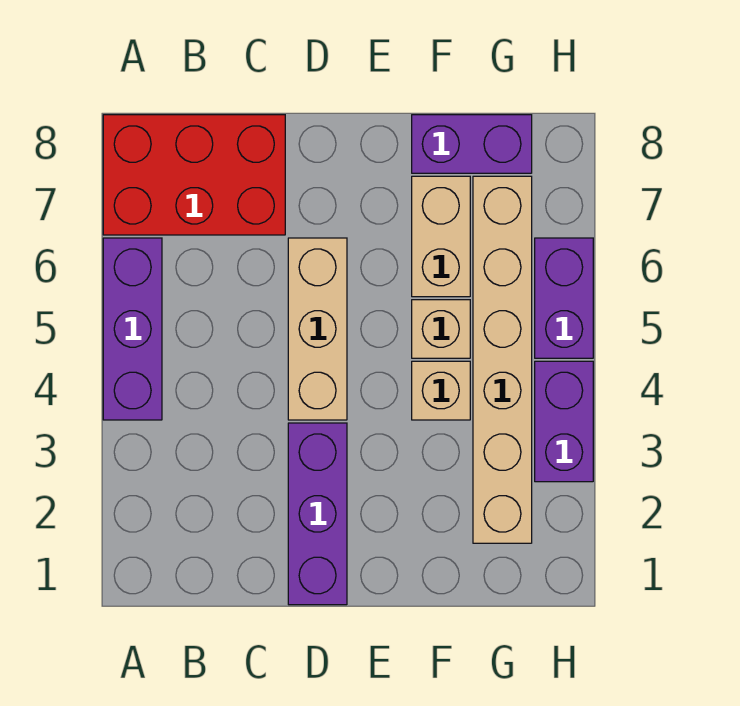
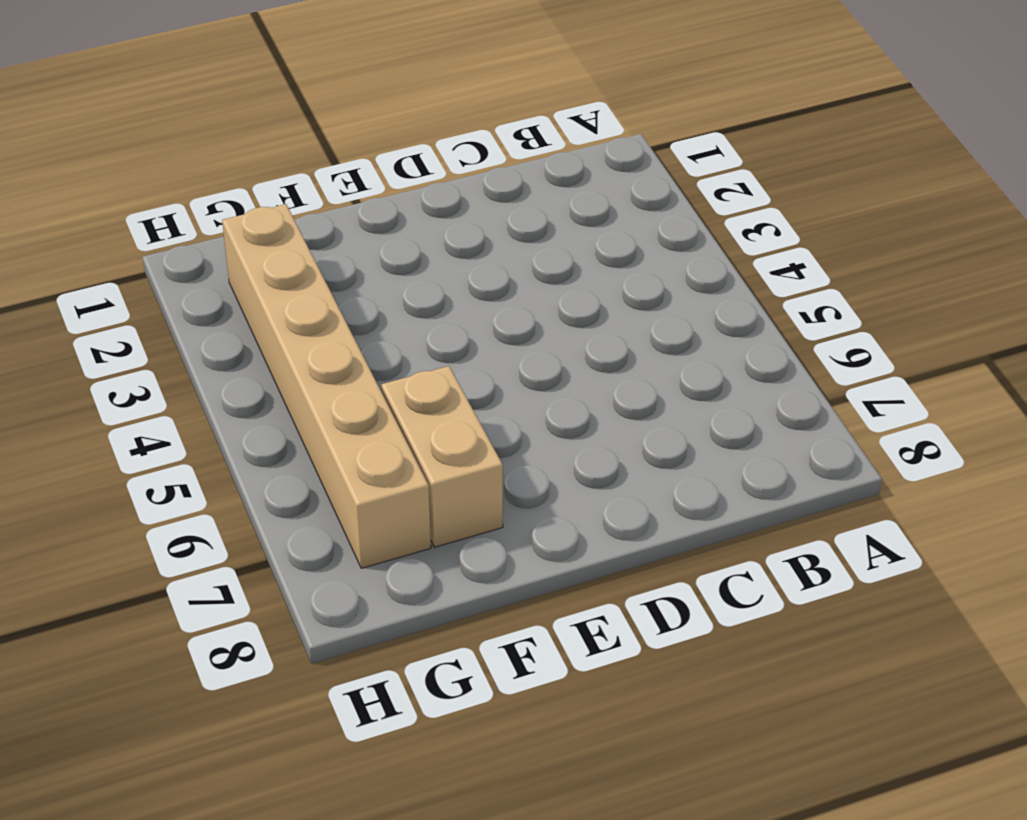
none -> purple brick A4:A6 level 1
none -> red brick A7:C8 level 1

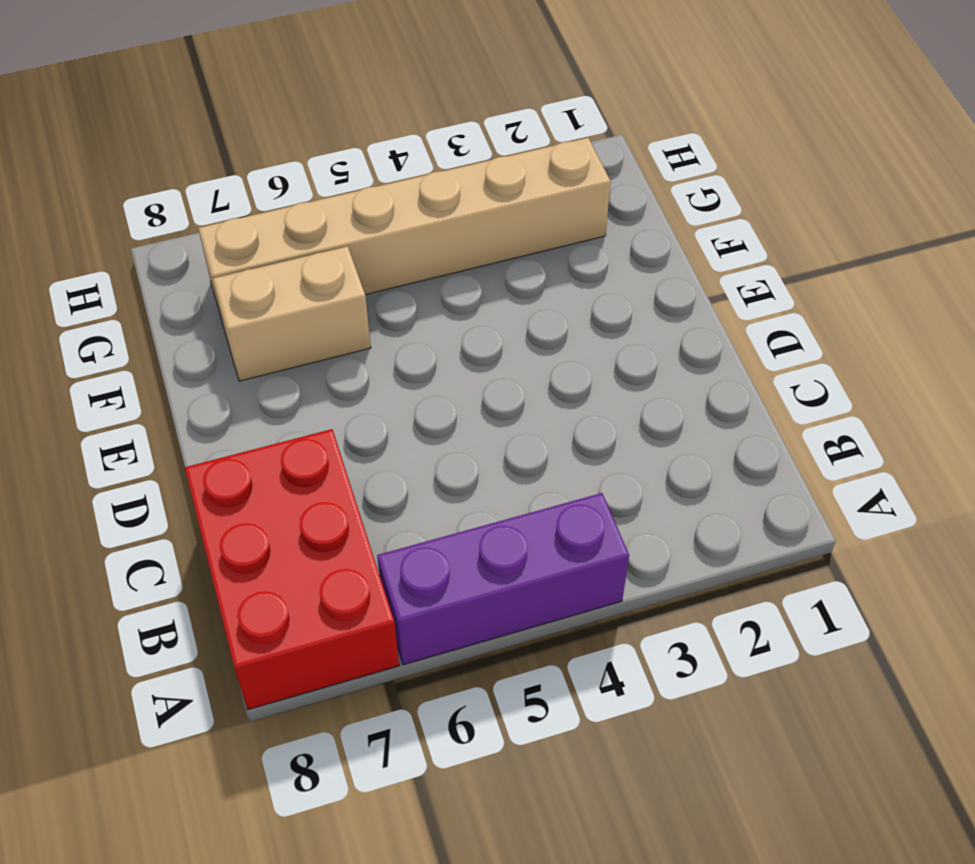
none -> purple brick D1:D3 level 1
none -> tan brick D4:D6 level 1

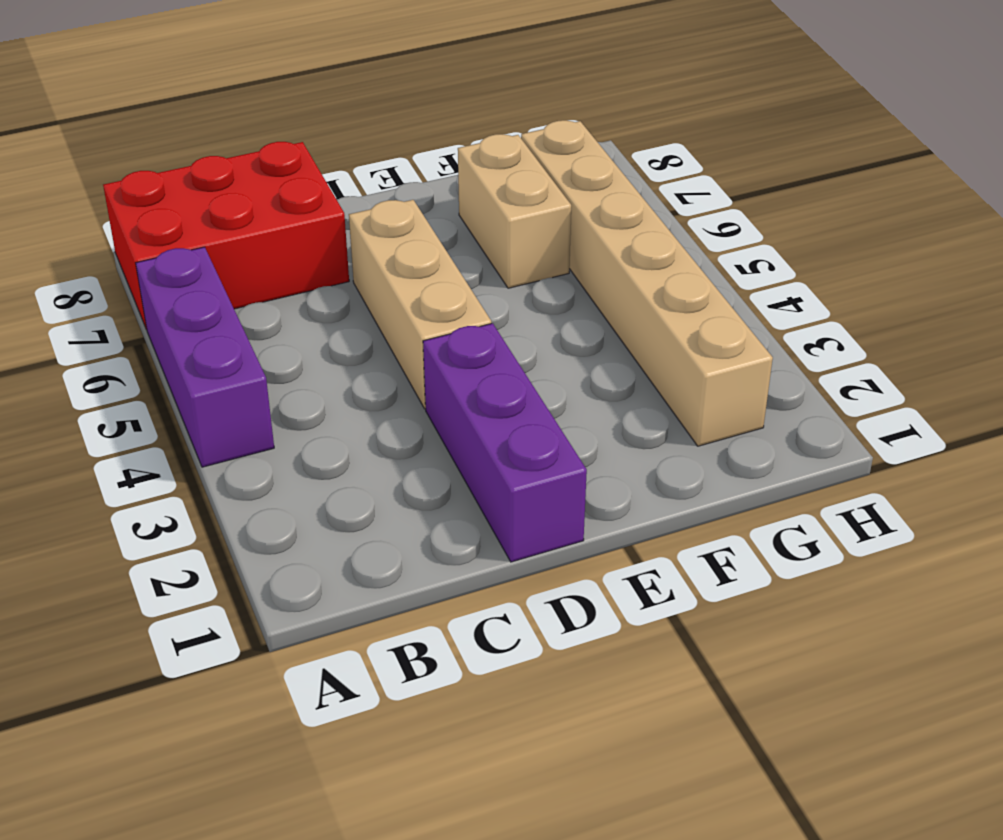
none -> tan brick F4 level 1
none -> tan brick F5 level 1

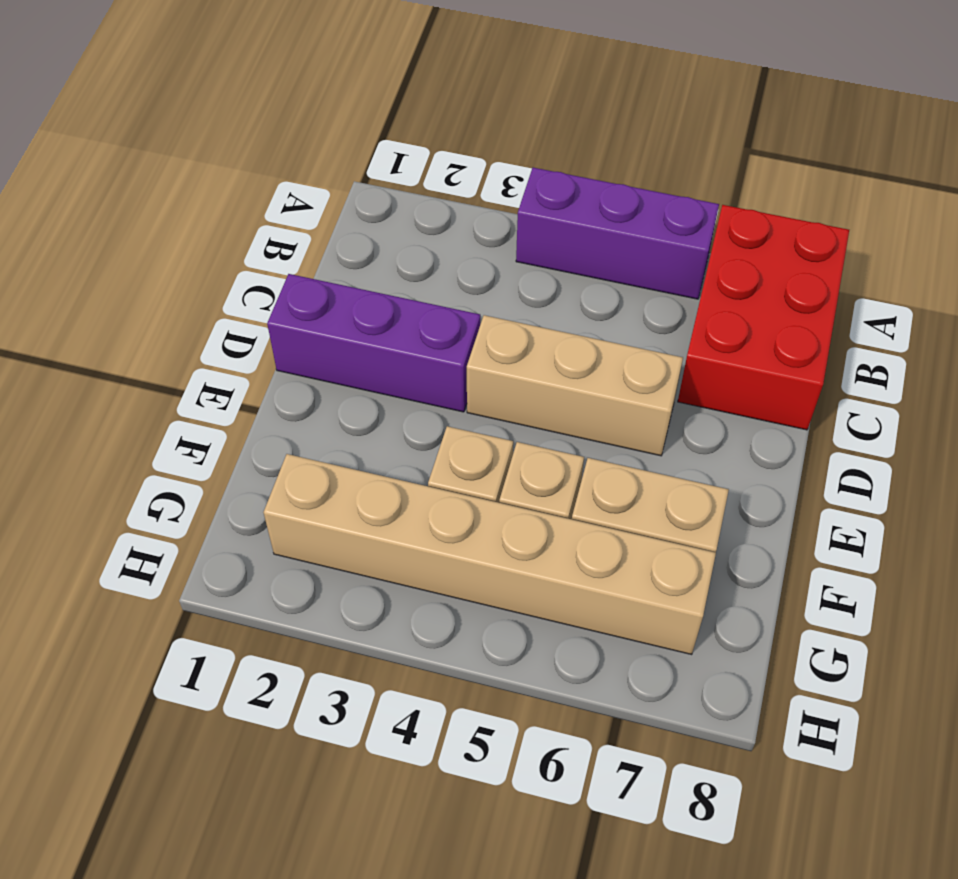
none -> purple brick F8:G8 level 1
none -> purple brick H3:H4 level 1

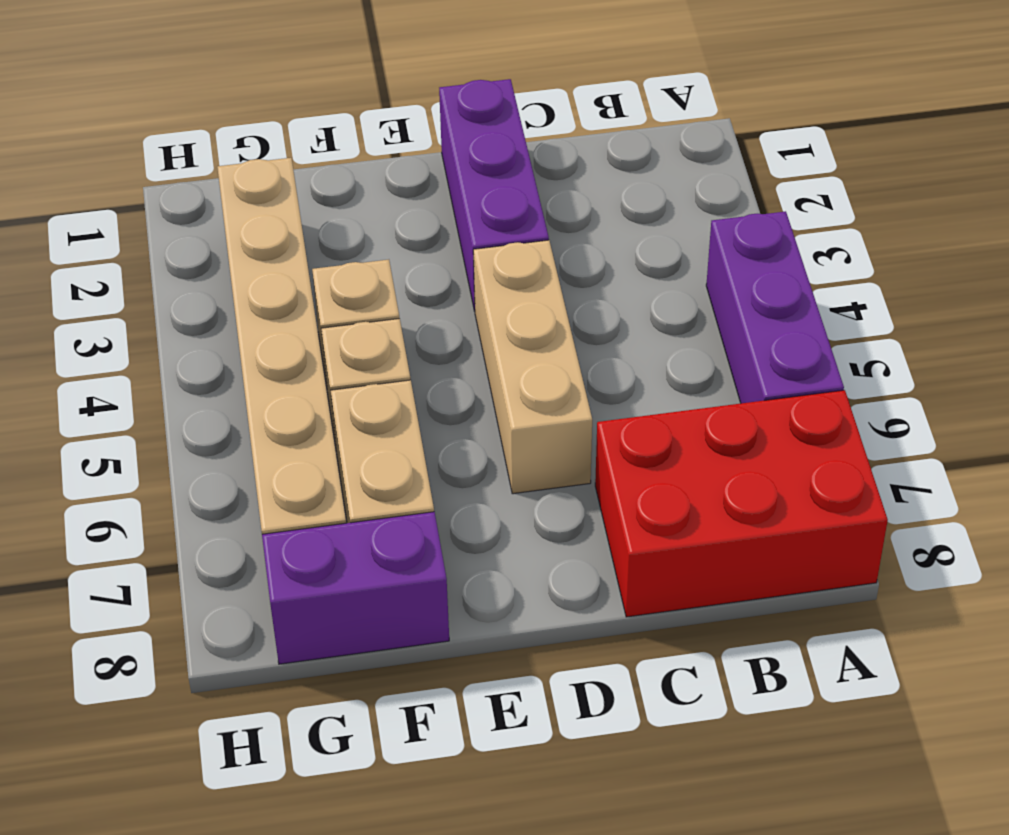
none -> purple brick H3:H4 level 1
none -> purple brick H5:H6 level 1

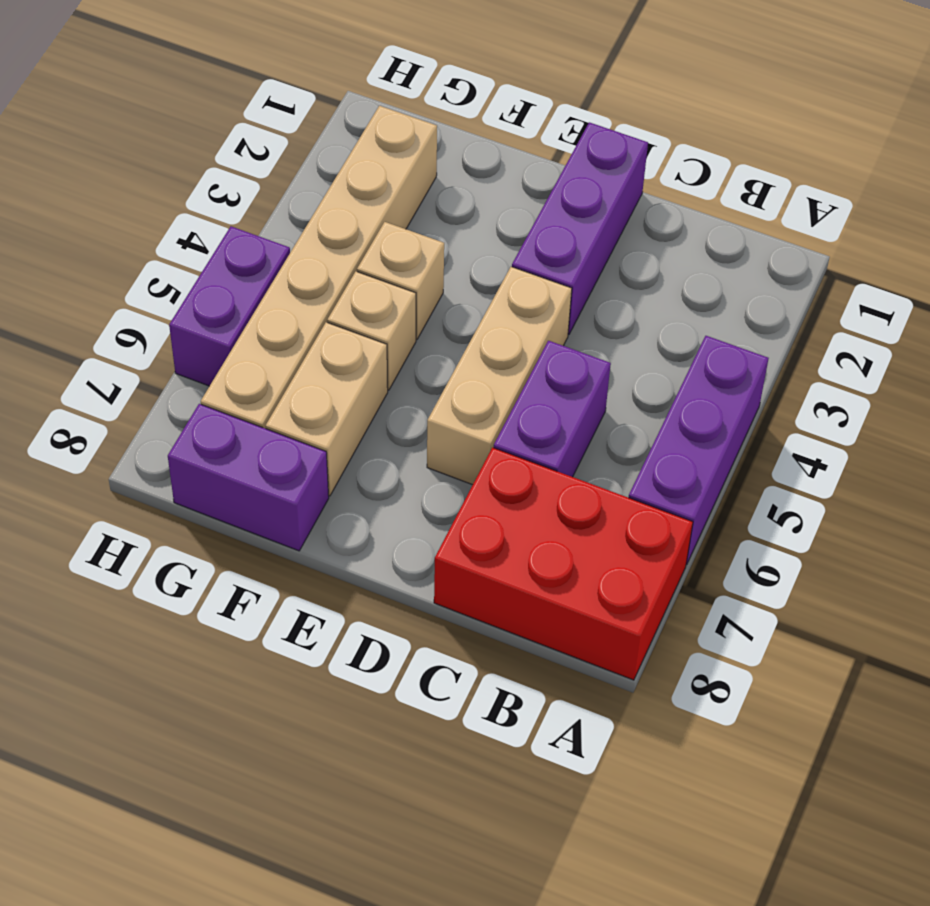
purple brick C5:C6 level 1 -> purple brick H3:H4 level 1

